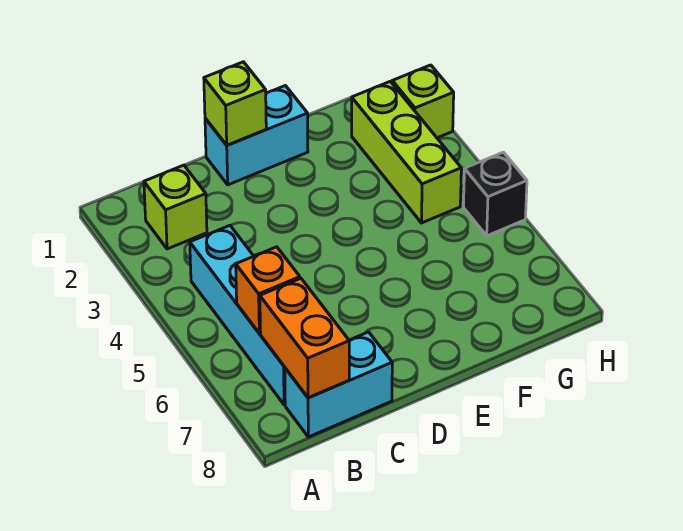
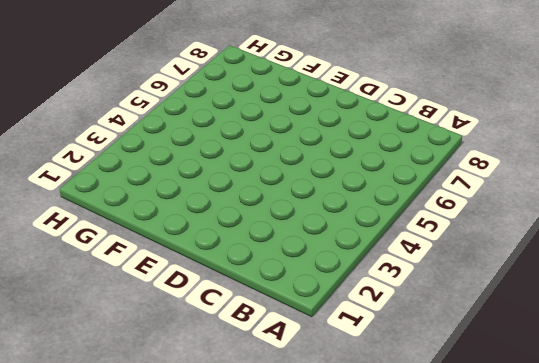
none -> lime brick B2 level 1
none -> cyan brick B4:B7 level 1

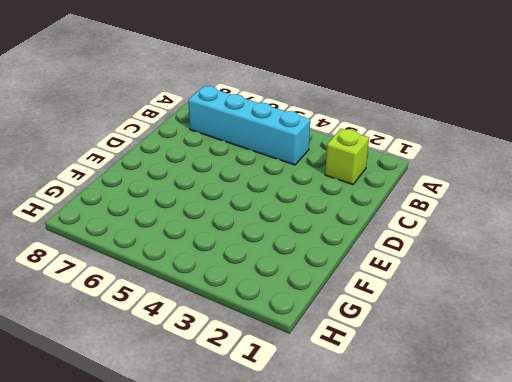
none -> cyan brick B8:C8 level 1
none -> cyan brick D1:E1 level 1

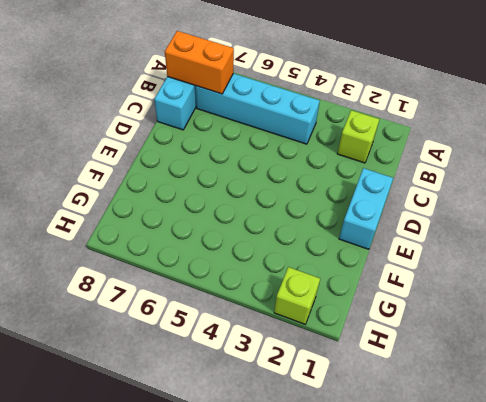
none -> lime brick G2:G4 level 1
none -> black brick H5 level 1

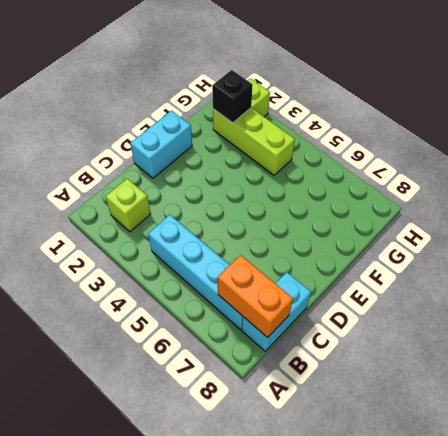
black brick G2 level 2 -> black brick H5 level 1
none -> orange brick B6 level 2
none -> lime brick D1 level 2

